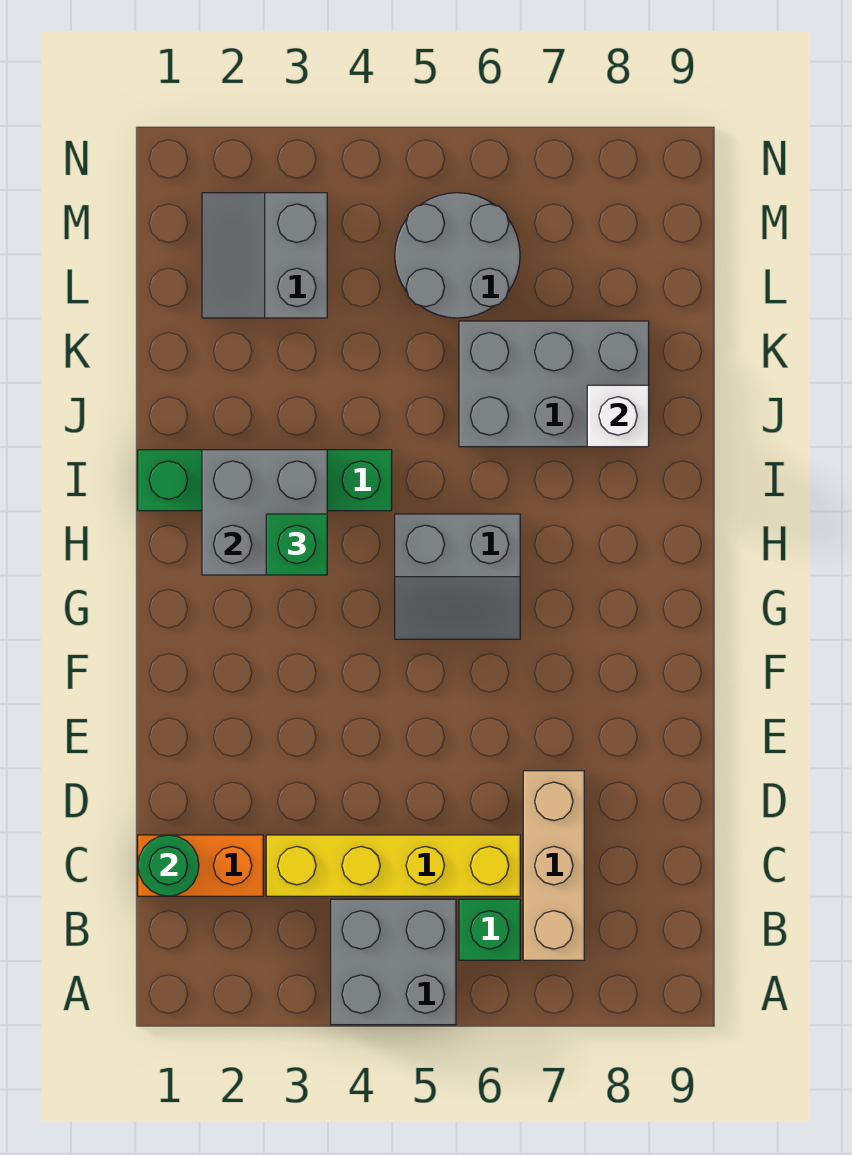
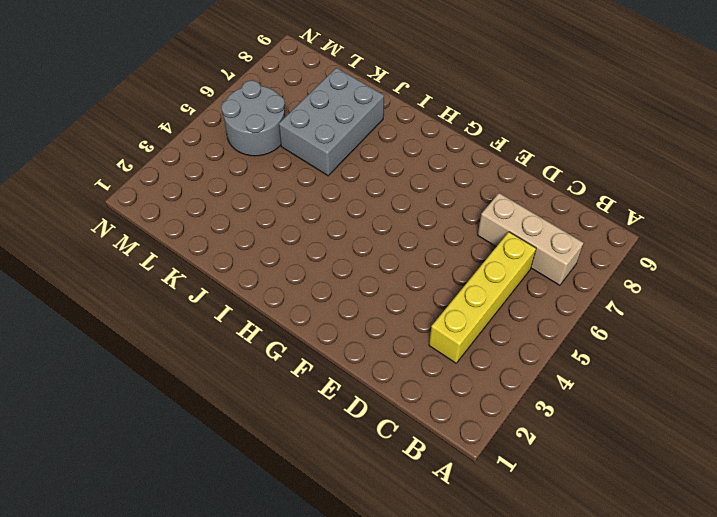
none -> grey brick A4:B5 level 1
none -> green brick B6 level 1
none -> orange brick C1:C2 level 1

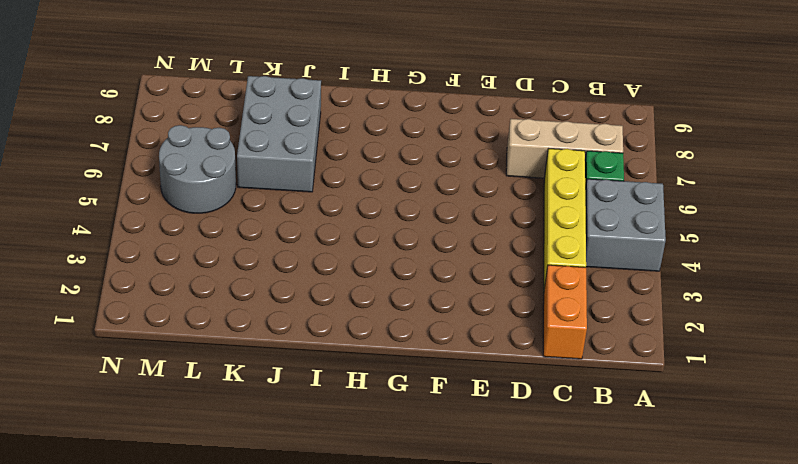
none -> grey slope G5:H6 level 1 top H
none -> green brick I1:I4 level 1
none -> grey slope L2:M3 level 1 top 3

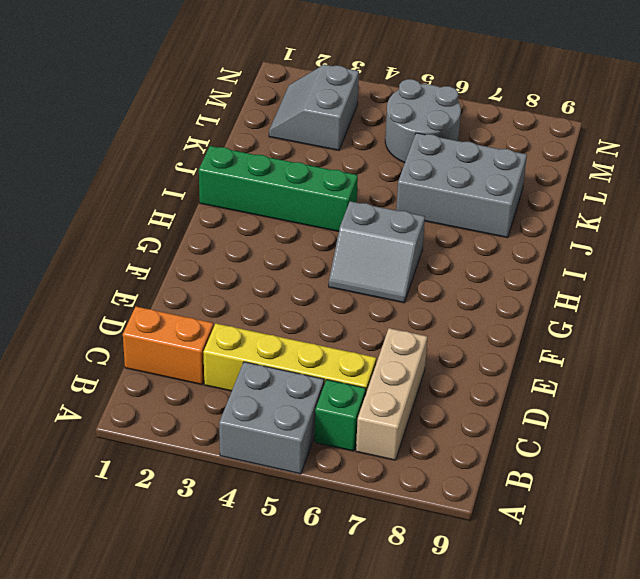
none -> green round brick C1 level 2
none -> grey brick H2:I3 level 2
none -> white brick J8 level 2

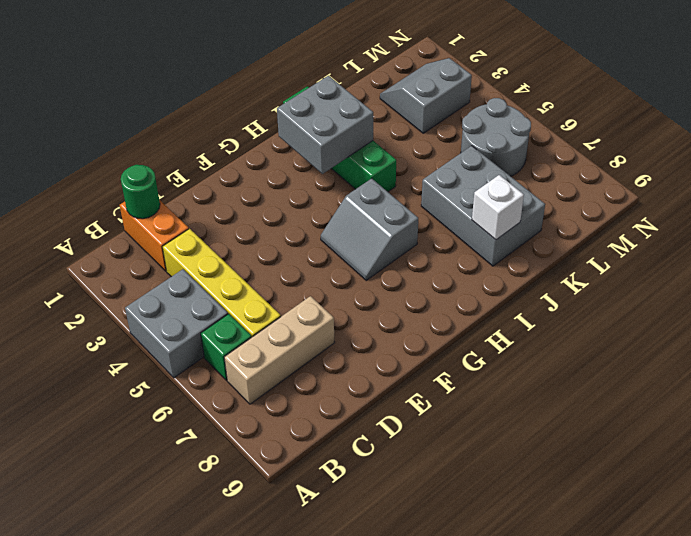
none -> green brick H3 level 3

